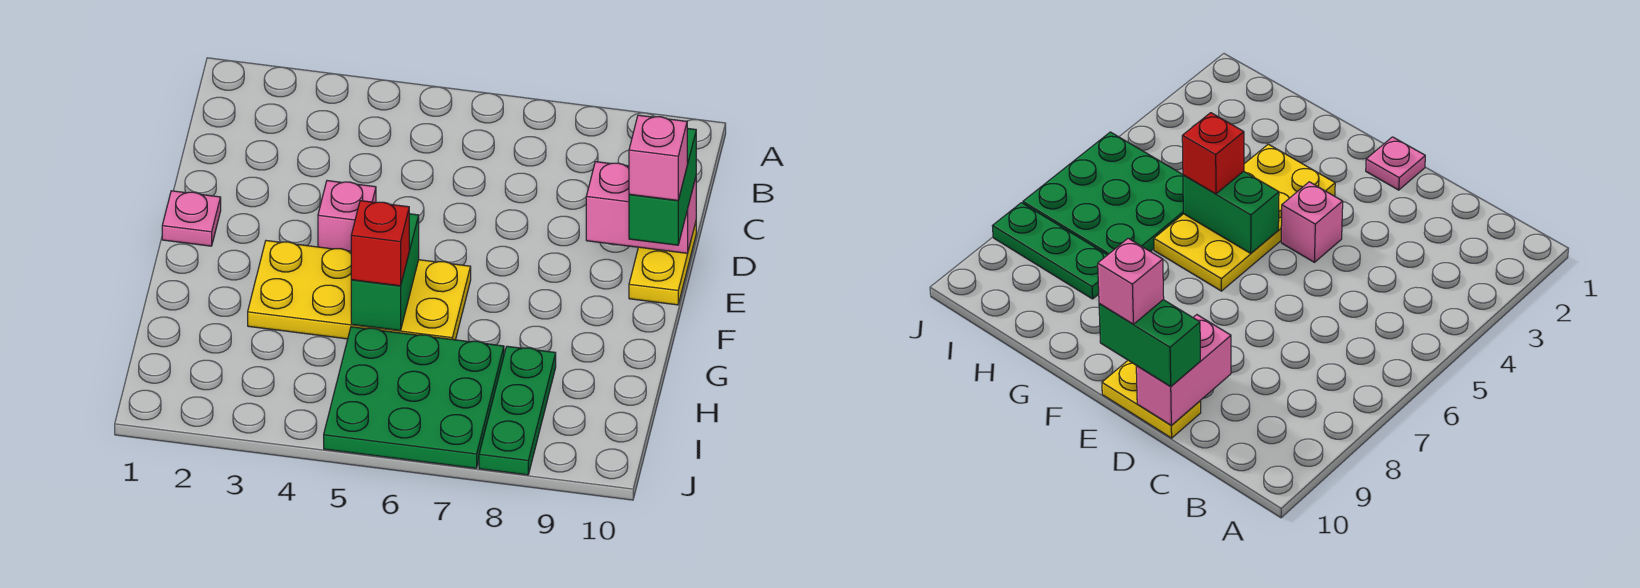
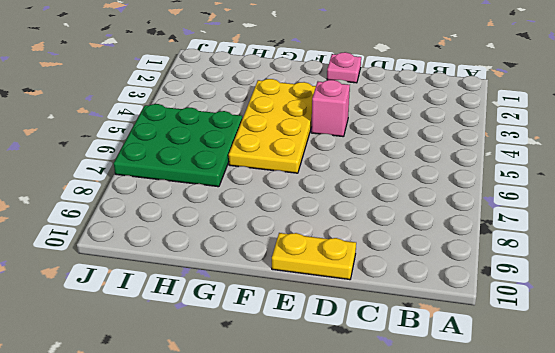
none -> green plate H8:J8 level 1
none -> pink brick D9:D10 level 2

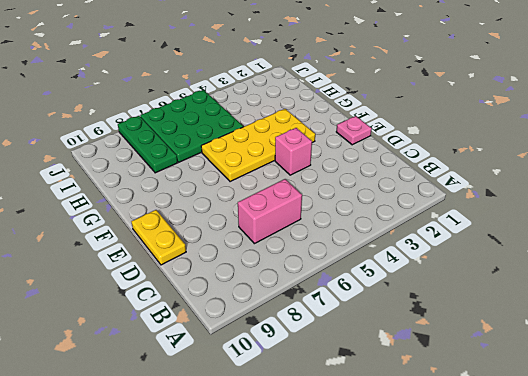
pink brick C6:C7 level 1 -> pink brick D9:D10 level 2
none -> green brick F5:G5 level 2
none -> green brick D10:E10 level 3

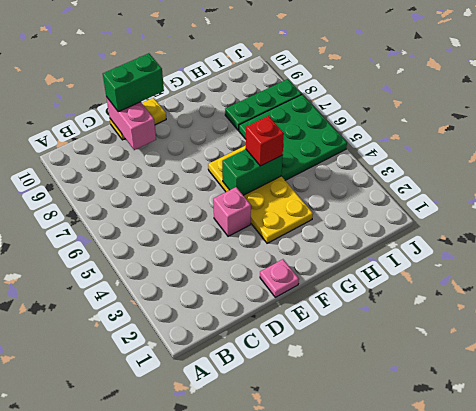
none -> pink brick E10 level 4

